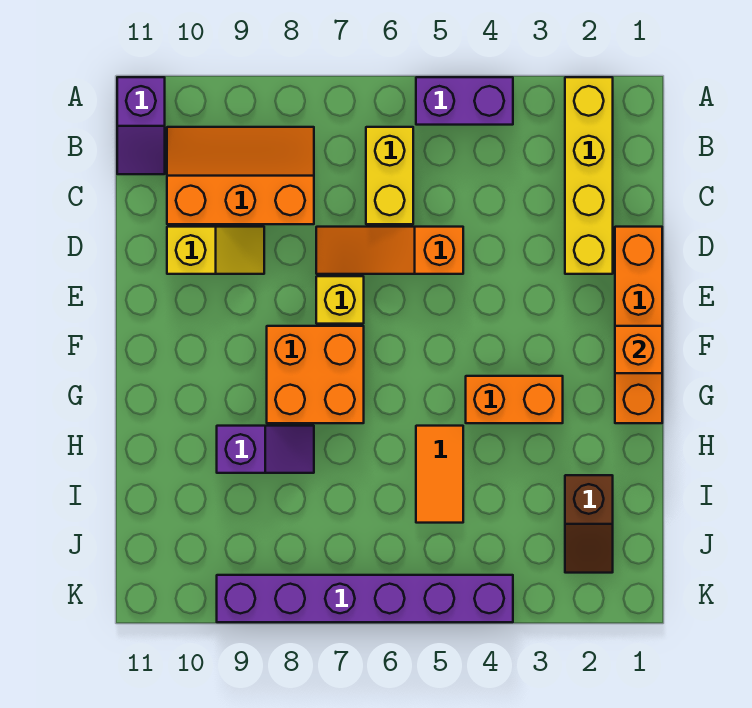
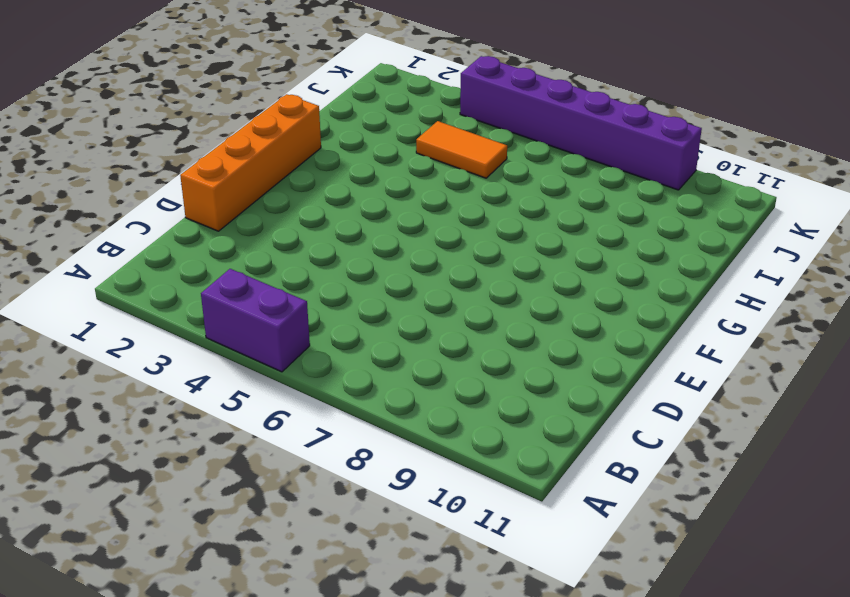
orange tile I4:I5 level 1 -> orange tile H5:I5 level 1
none -> yellow brick A2:D2 level 1
none -> purple slope A11:B11 level 1 top A
none -> yellow brick B6:C6 level 1

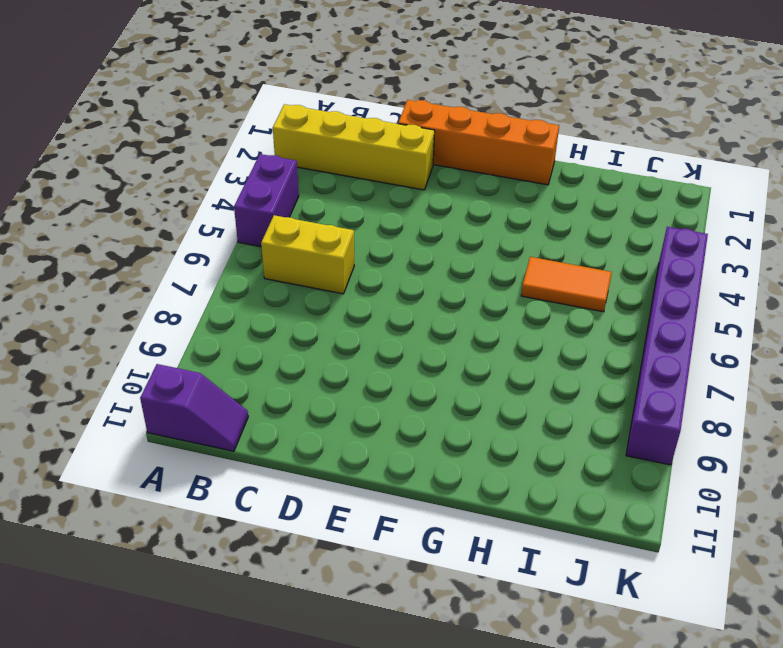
none -> orange slope B8:C10 level 1 top C
none -> orange slope D5:D7 level 1 top 5
none -> yellow slope D9:D10 level 1 top 10

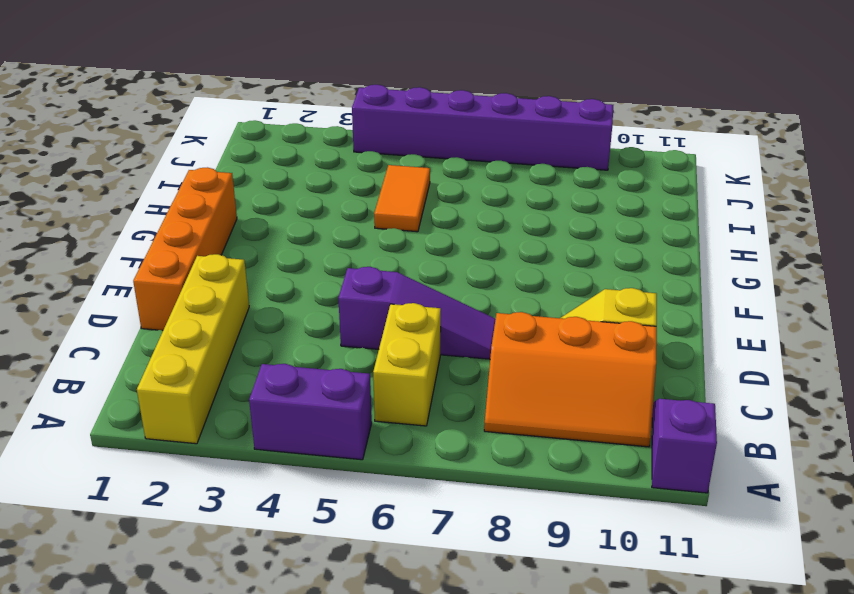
purple slope D5:D7 level 1 top 5 -> orange slope D5:D7 level 1 top 5
none -> yellow brick E7 level 1
none -> orange brick F7:G8 level 1
none -> orange brick G3:G4 level 1

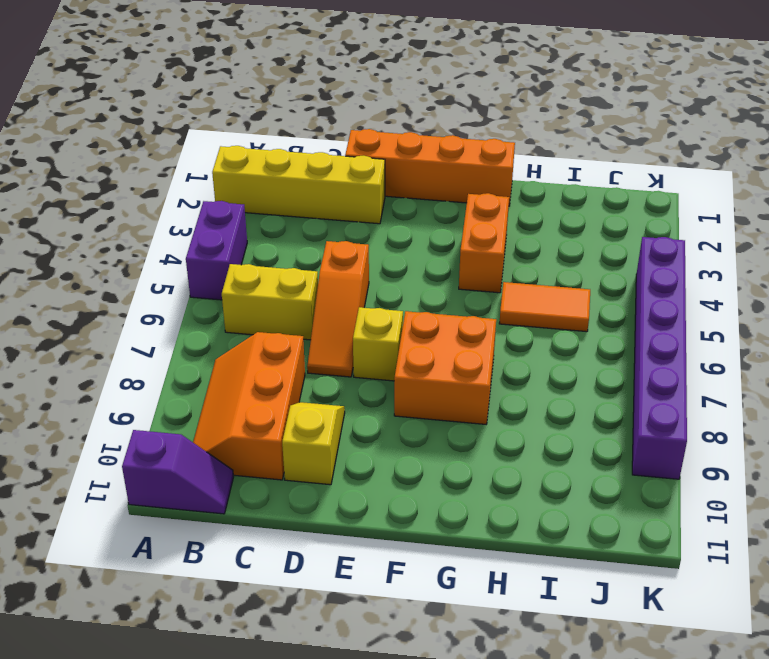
none -> purple slope H8:H9 level 1 top 9
none -> brown slope I2:J2 level 1 top I
none -> orange brick F1 level 2

